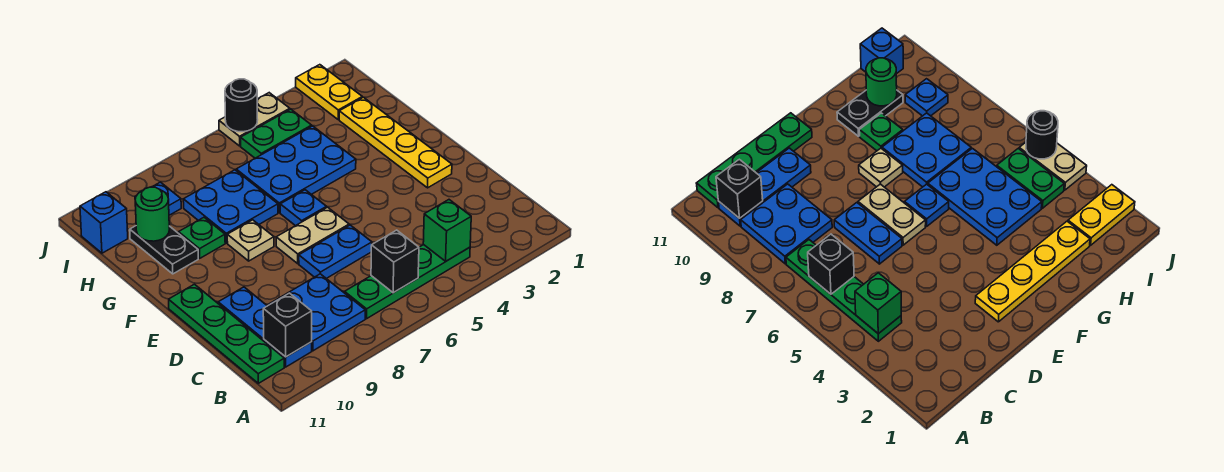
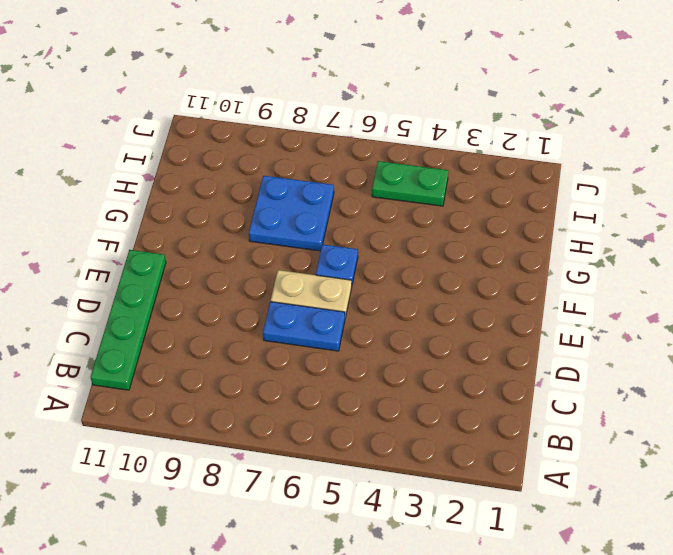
none -> green plate B4:B7 level 1
none -> blue plate B8:C9 level 1
none -> blue plate B10:D10 level 1

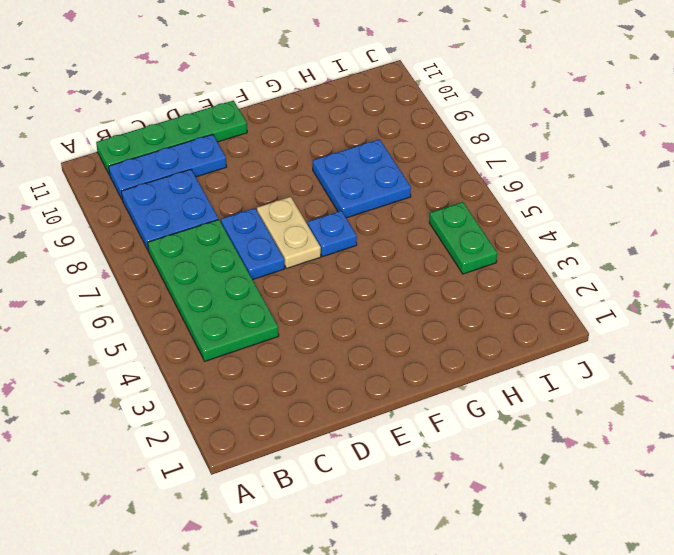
green plate B4:C7 level 1 -> green plate B4:B7 level 1
none -> yellow plate E2:H2 level 1
none -> tan plate F8 level 1
none -> blue plate G4:H6 level 1

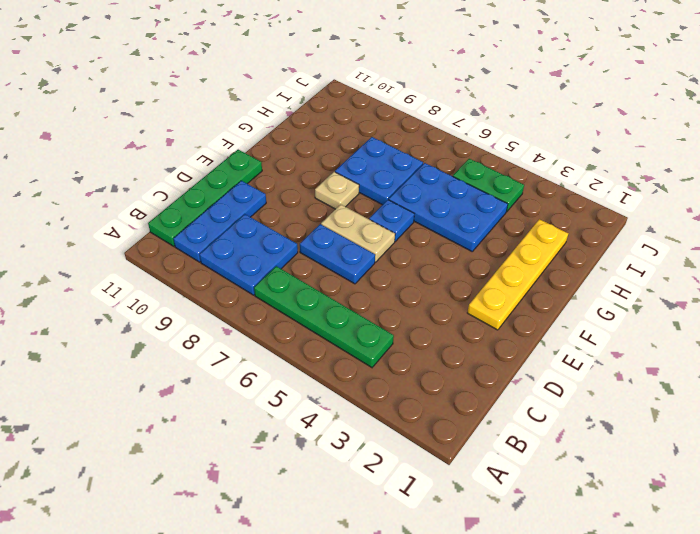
none -> green plate G9 level 1
none -> black plate G10:H10 level 1
none -> yellow plate I2:J2 level 1

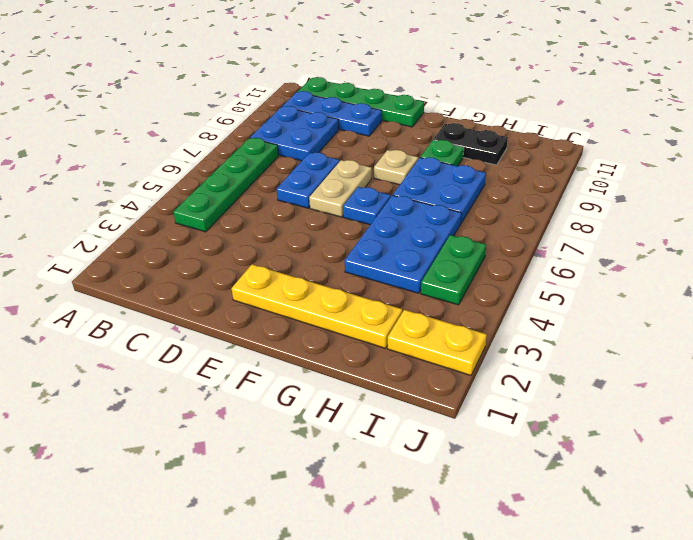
none -> blue plate I9 level 1
none -> blue brick I11 level 1
none -> tan plate J4:J5 level 1

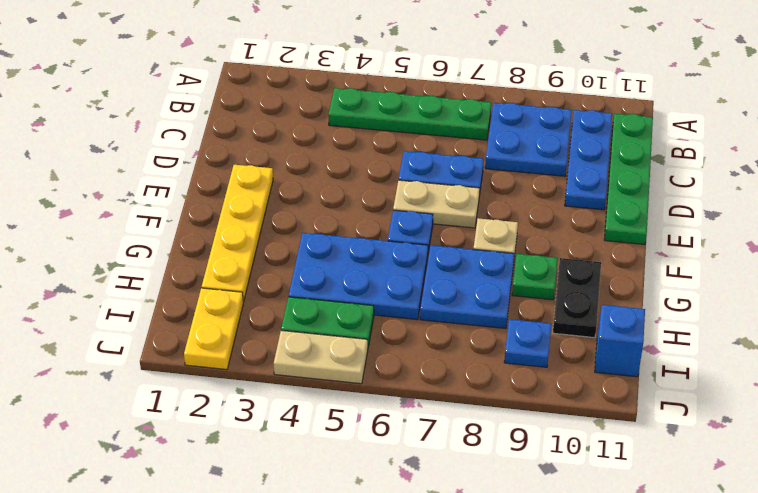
none -> green brick B4 level 2
none -> black brick B6 level 2
none -> black brick B10 level 2

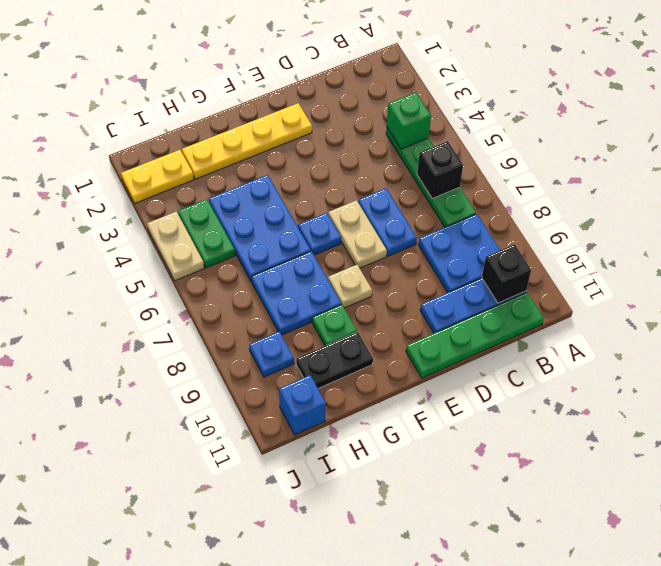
none -> green round brick H10 level 2
none -> black round brick J5 level 2

